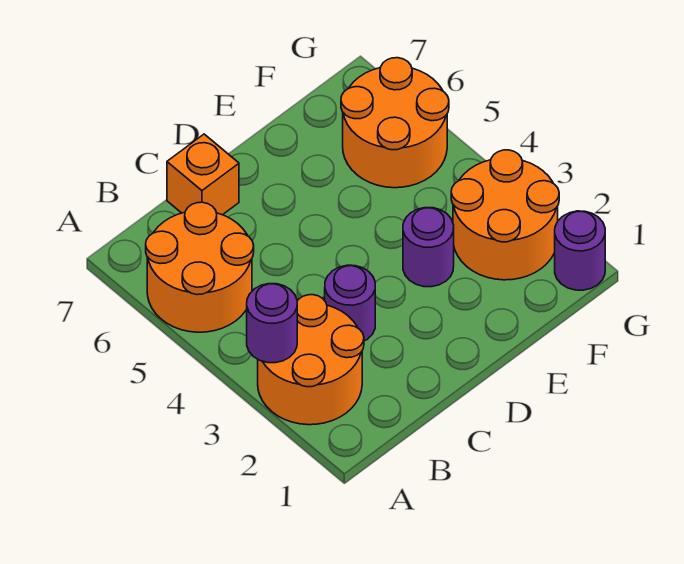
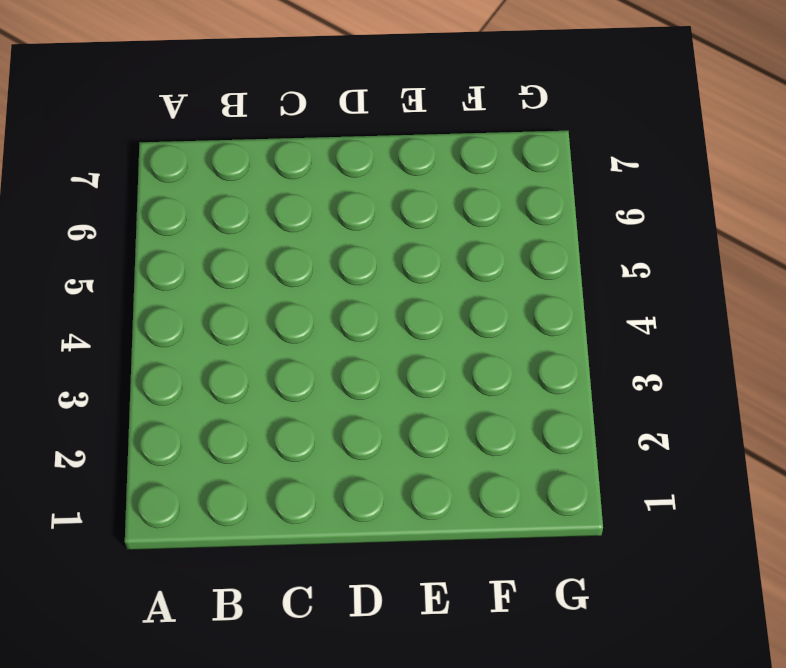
none -> orange round brick A2:B3 level 1
none -> orange round brick A5:B6 level 1

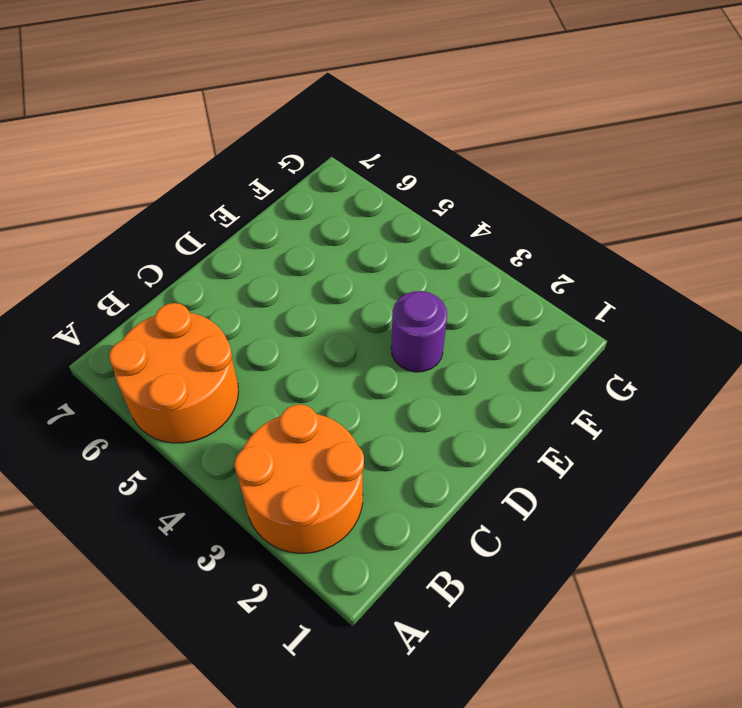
none -> purple round brick C3 level 1
none -> orange brick C7 level 1

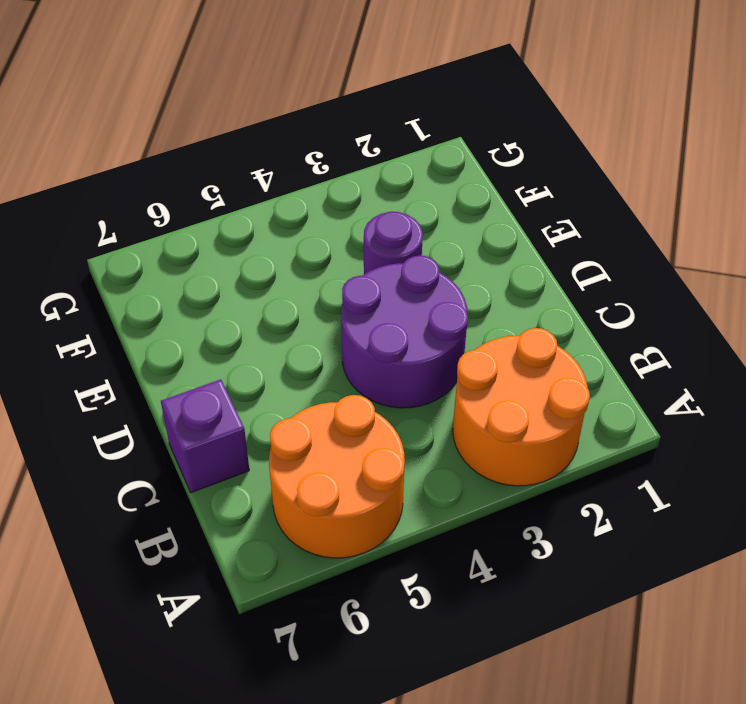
purple round brick C3:D4 level 1 -> purple round brick C3 level 1
purple brick C7 level 1 -> orange brick C7 level 1
none -> orange round brick F2:G3 level 1
none -> orange round brick F5:G6 level 1

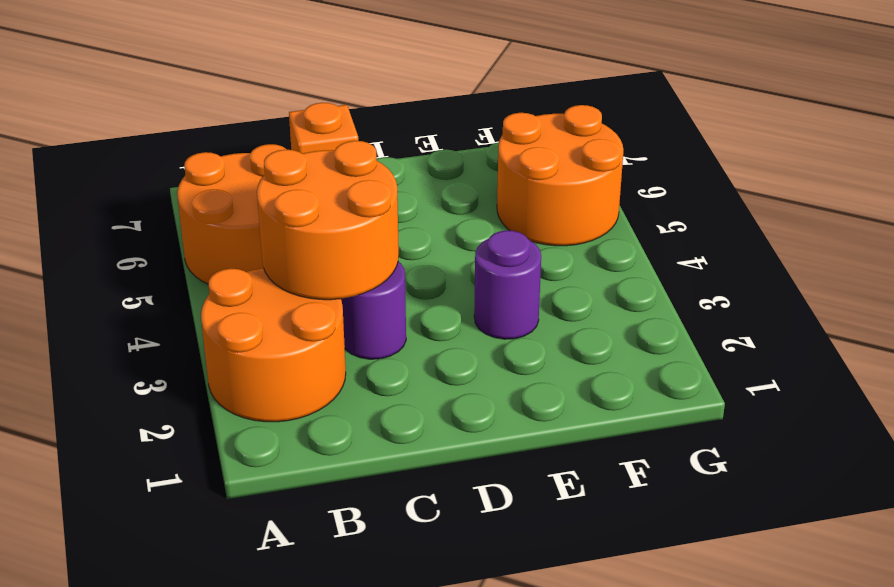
orange round brick B3:C4 level 2 -> orange round brick F2:G3 level 1
none -> purple round brick G1 level 1
none -> purple round brick A3 level 2

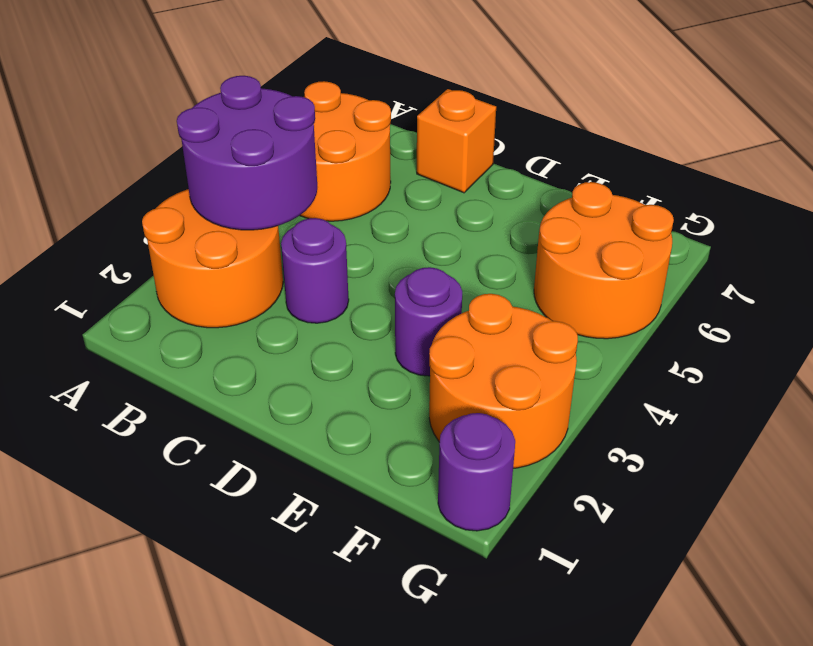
purple round brick A3:B4 level 2 -> purple round brick A3 level 2

